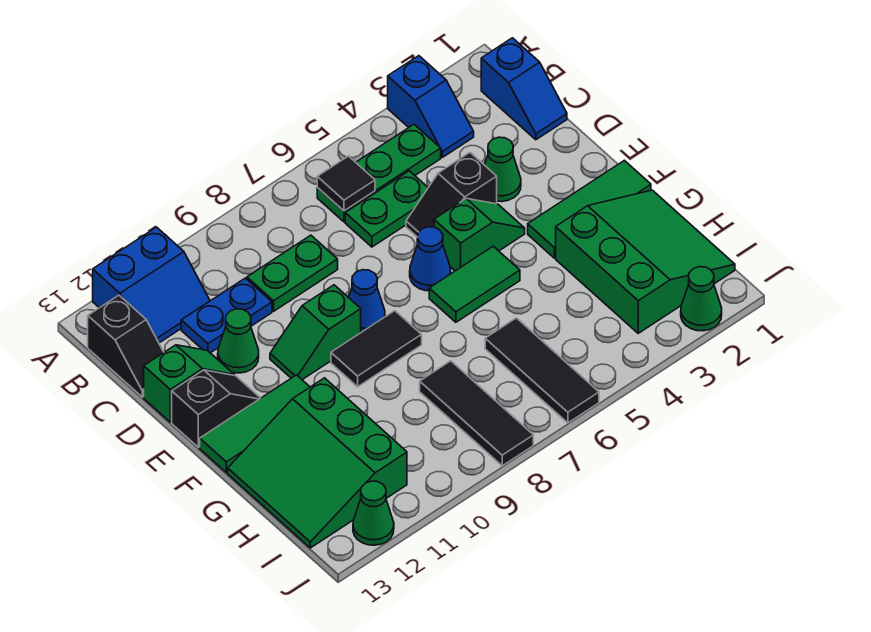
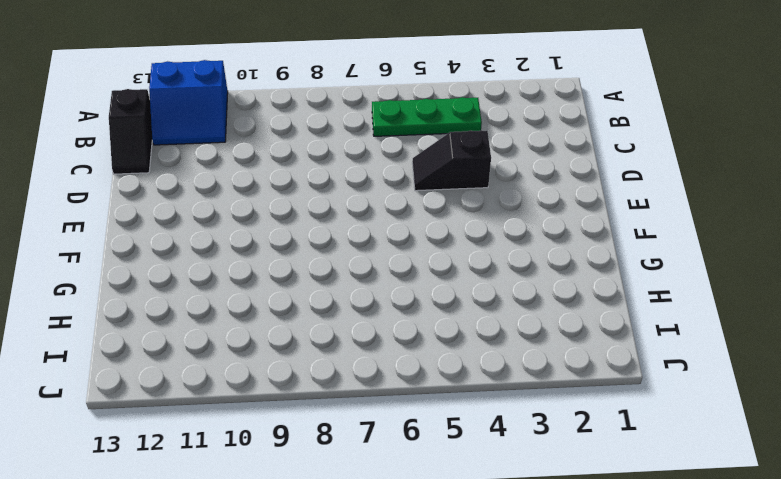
none -> blue slope A3:B3 level 1 top A
none -> blue slope B1:C1 level 1 top B
none -> green plate C5:C6 level 1

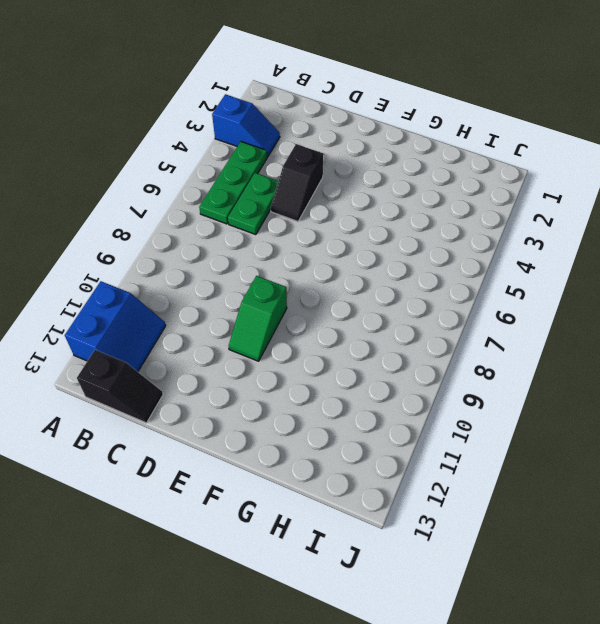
none -> blue slope B1:C1 level 1 top B
none -> green plate C8:C9 level 1
none -> blue plate C10:C11 level 1

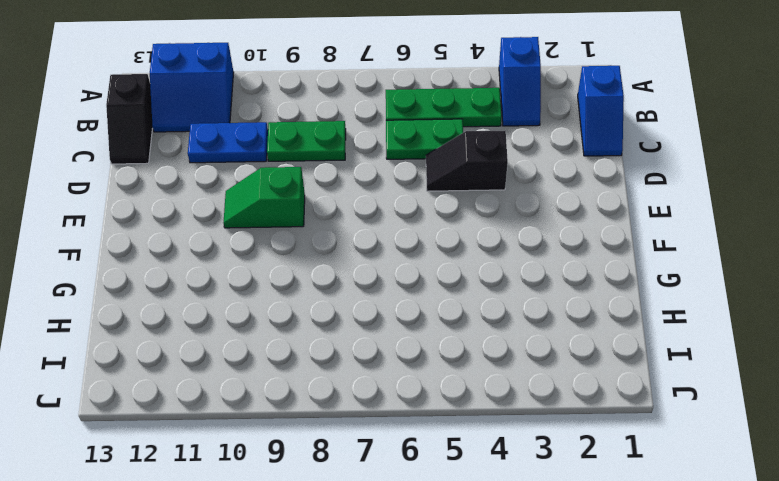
none -> green cone D3 level 1
none -> green cone D11 level 1
none -> green slope D12:D13 level 1 top 13

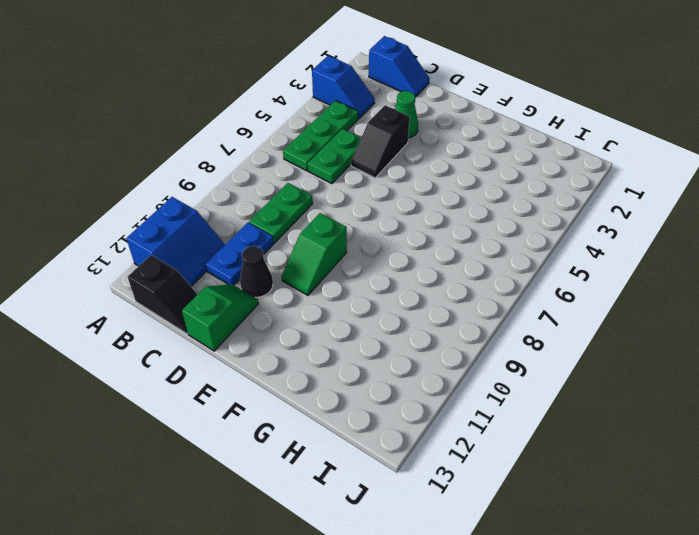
black cone D11 level 1 -> green cone D11 level 1
none -> green slope E4:E5 level 1 top 5
none -> blue cone E6 level 1
none -> blue cone E8 level 1

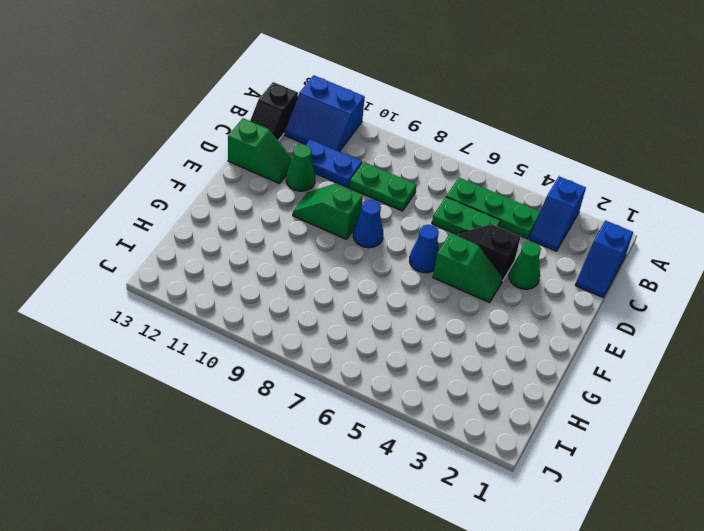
none -> black slope E12:E13 level 1 top 13
none -> green tile F1:F3 level 1
none -> green tile F5:F6 level 1

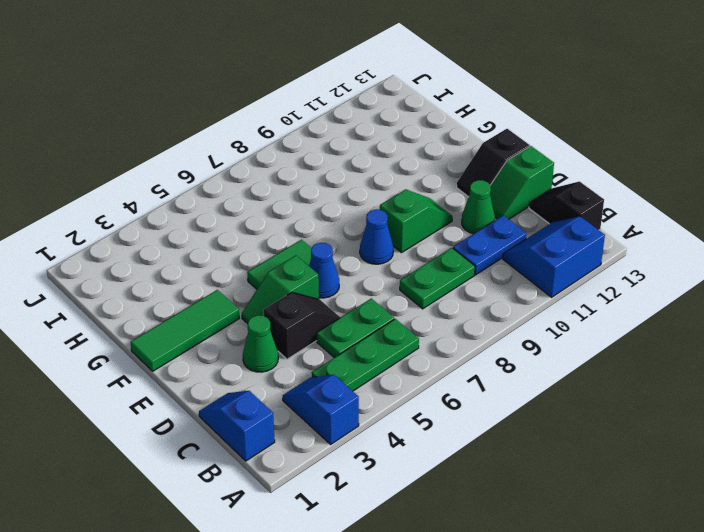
none -> black tile F8:F9 level 1
none -> green tile F11:F13 level 1
none -> green slope G1:I3 level 1 top 3

